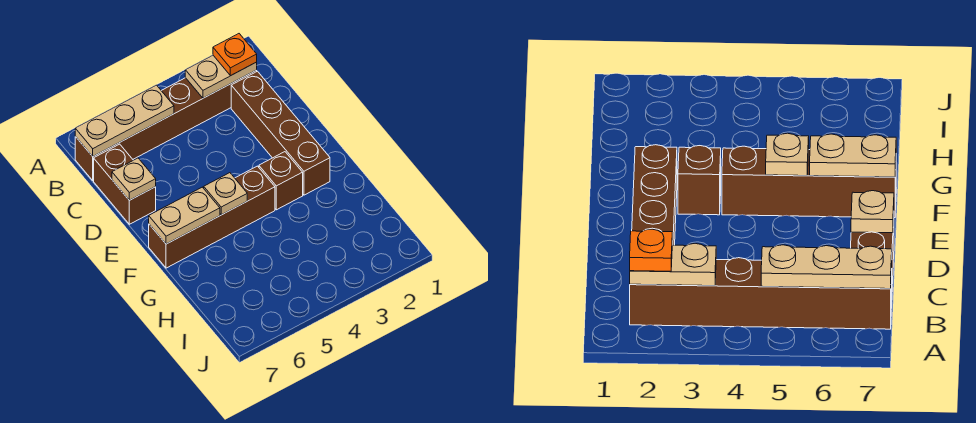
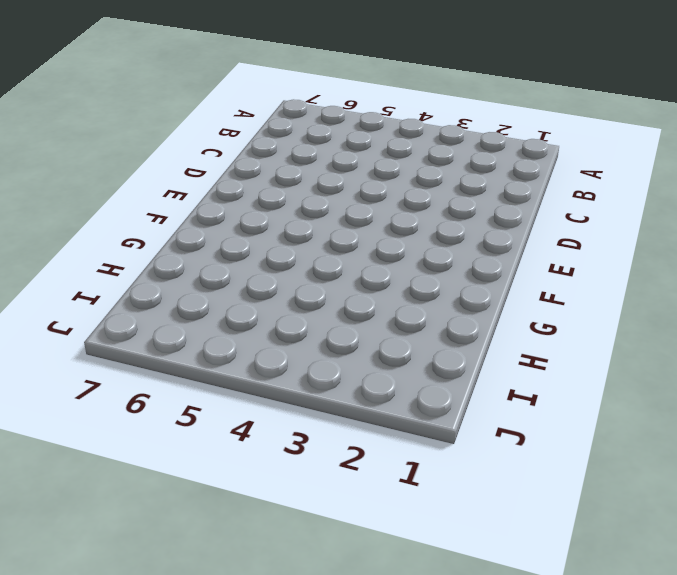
none -> brown brick B2:B7 level 1
none -> brown brick C2:F2 level 1

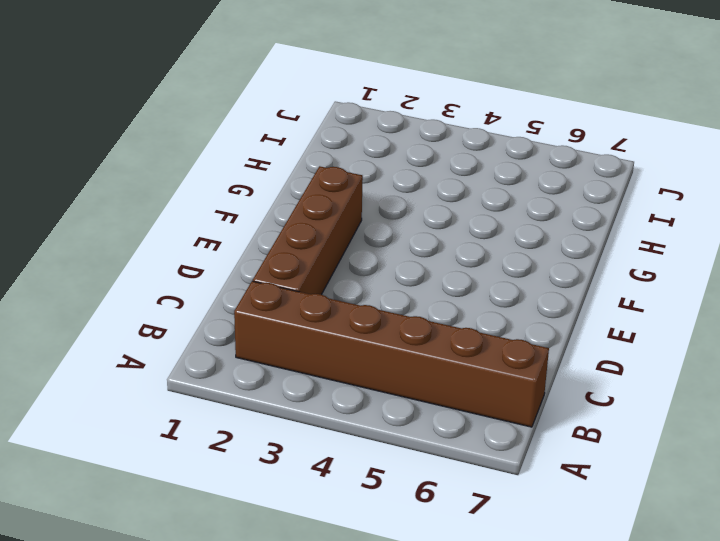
none -> brown brick C7:D7 level 1
none -> brown brick F3 level 1

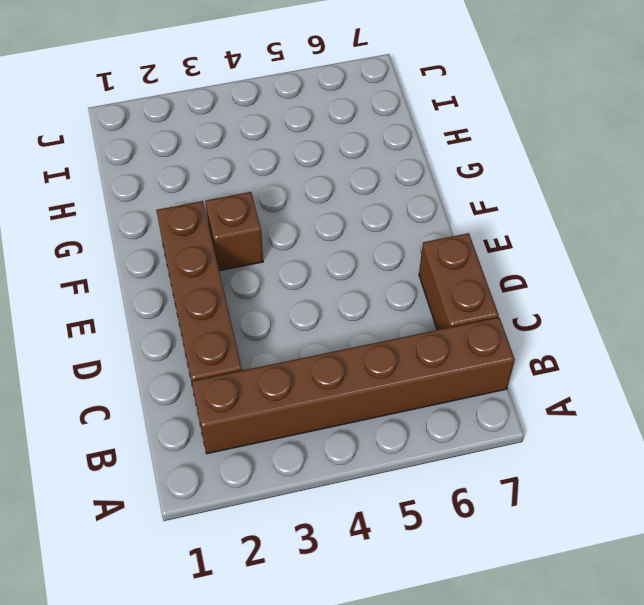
none -> brown brick F4:F7 level 1
none -> tan plate B2:B3 level 2

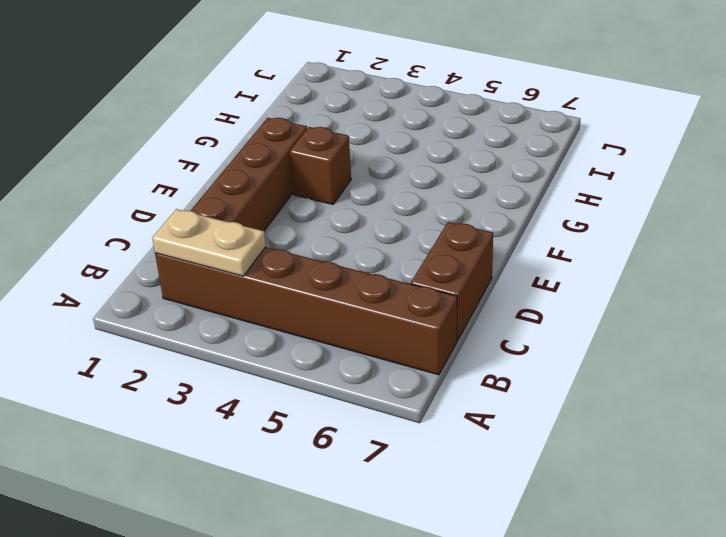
none -> brown brick F4:F7 level 1
none -> tan plate B5:B7 level 2

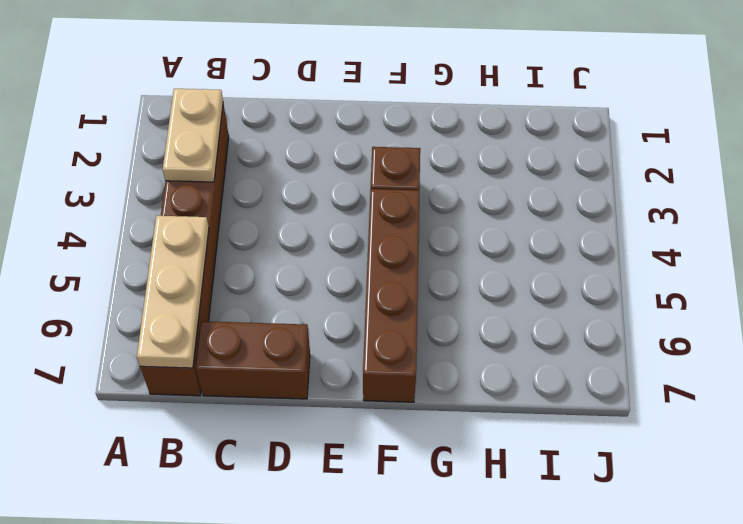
none -> brown brick C2:F2 level 1
none -> tan plate D7 level 2

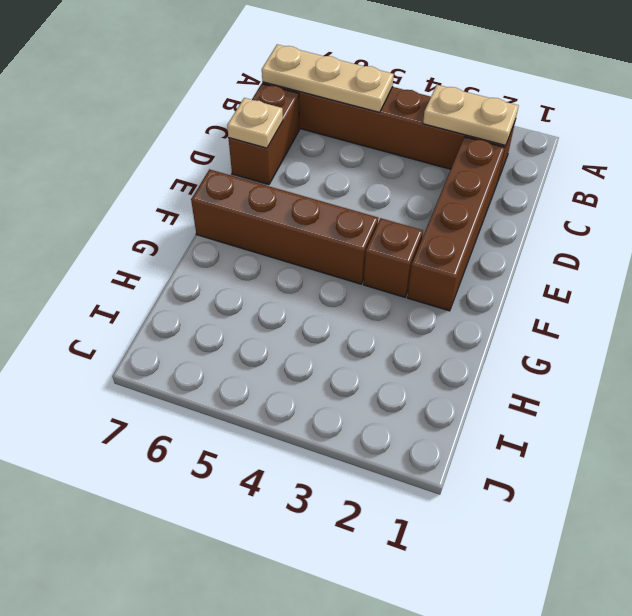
none -> tan plate F5 level 2
none -> tan plate F6:F7 level 2

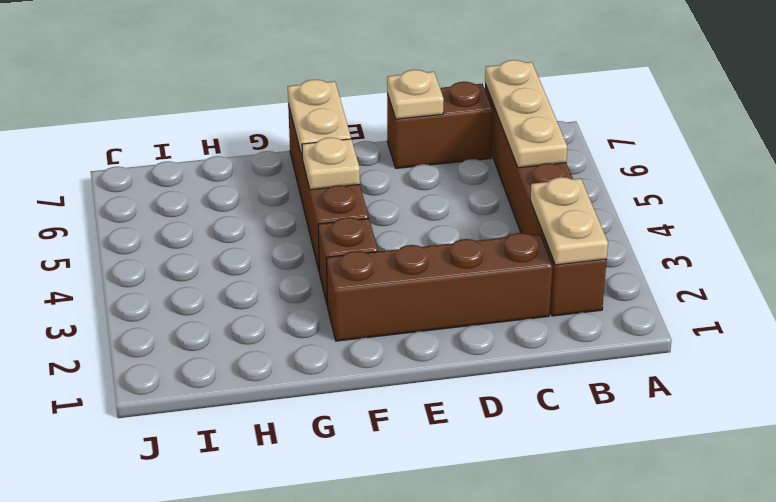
none -> orange plate B2 level 3

